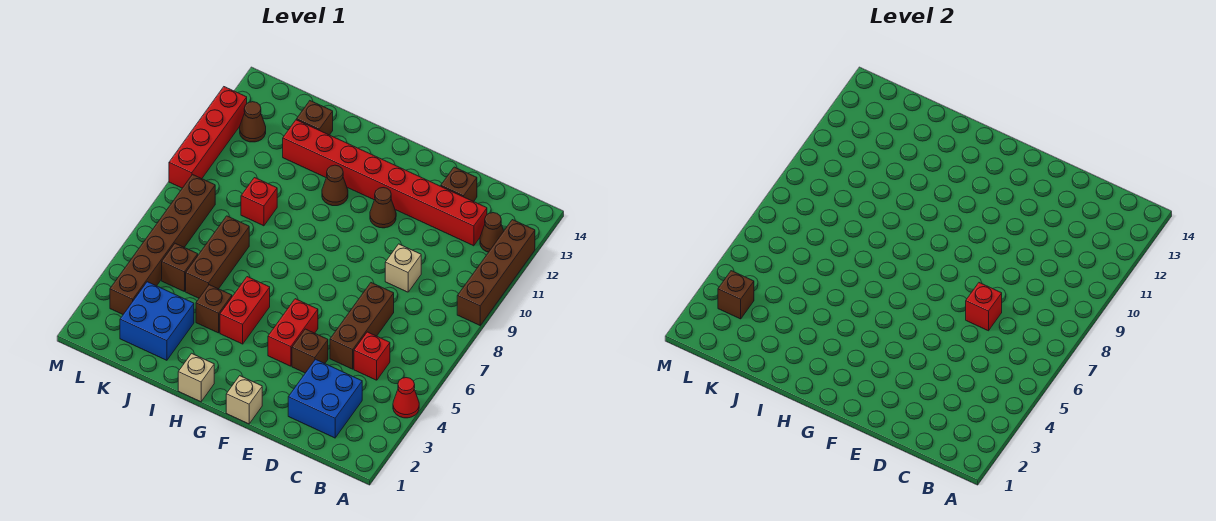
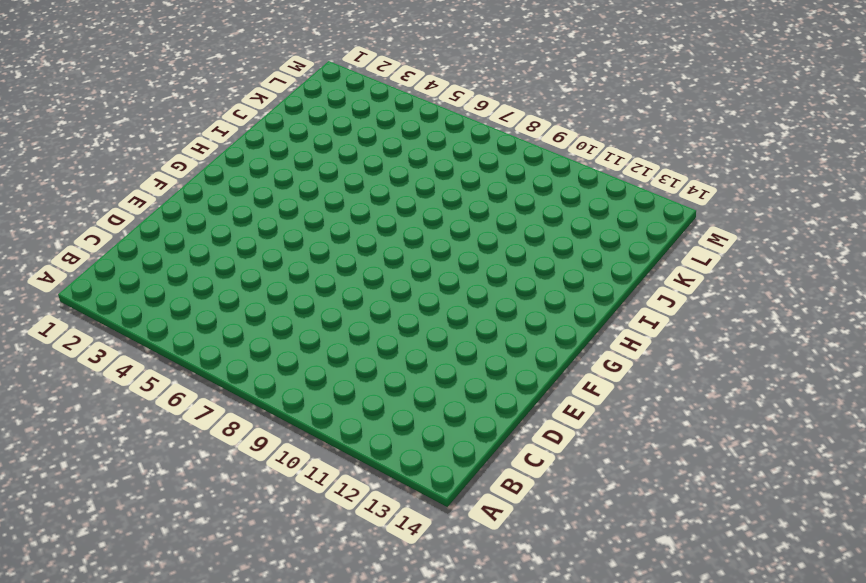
none -> red cone A4 level 1
none -> brown brick A9:A12 level 1
none -> brown cone B12 level 1

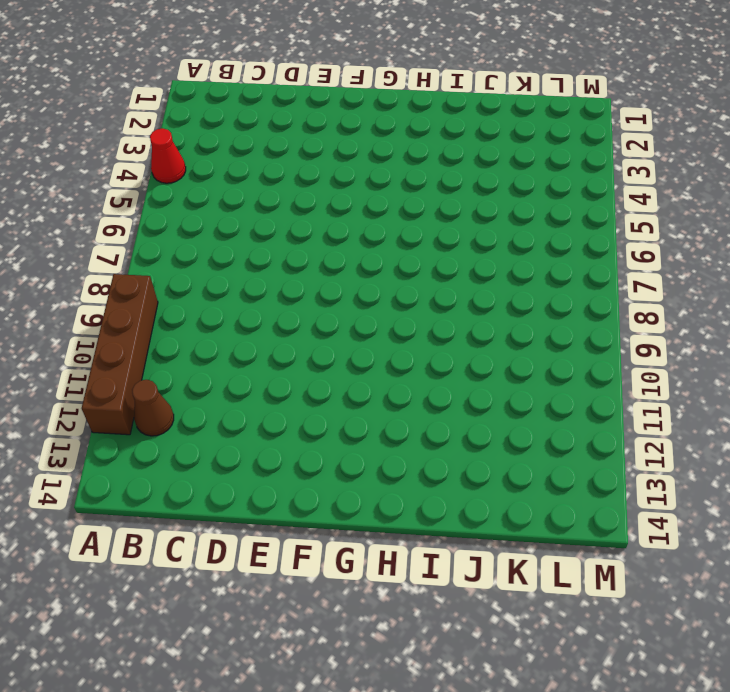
none -> blue brick C2:D3 level 1
none -> red brick C5 level 1
none -> red brick C12:J12 level 1

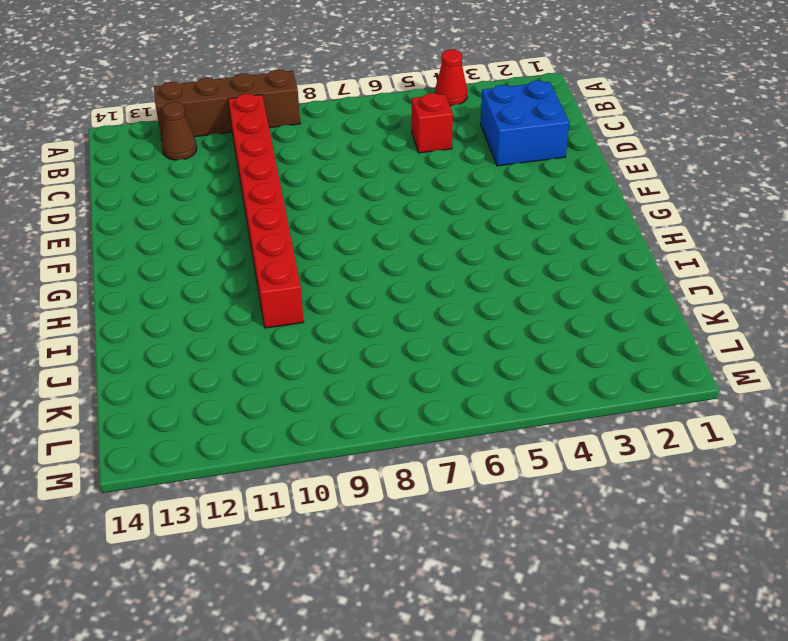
red brick B10:I10 level 1 -> red brick C12:J12 level 1
none -> brown brick D5:D7 level 1
none -> tan brick D9 level 1
none -> brown brick D13 level 1

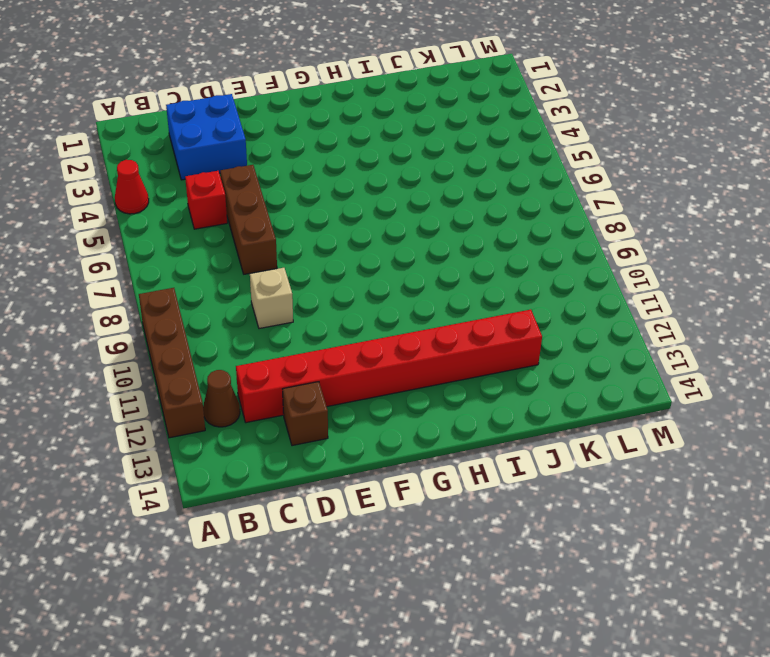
none -> brown brick E4 level 1
none -> tan brick F1 level 1
none -> red brick F4:F5 level 1

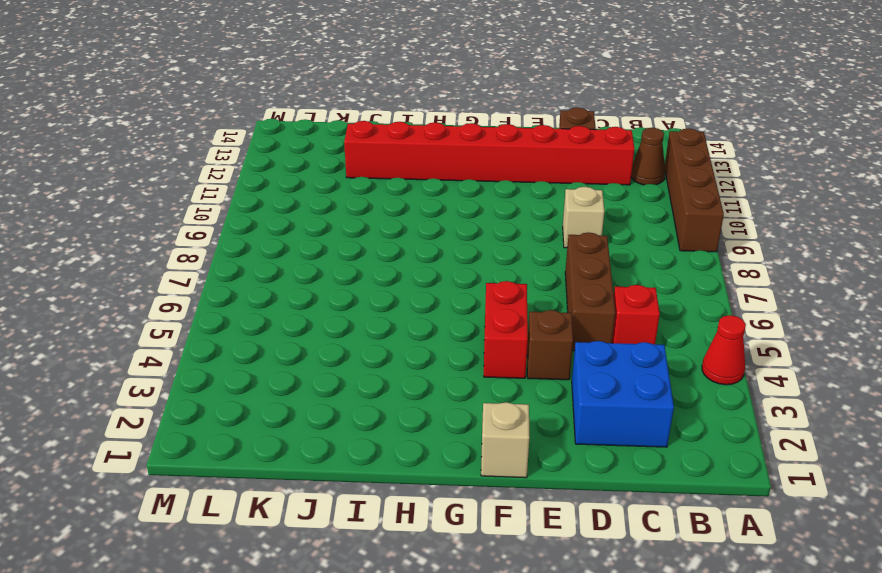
none -> brown cone F11 level 1
none -> tan brick H1 level 1
none -> red brick H4:H5 level 1

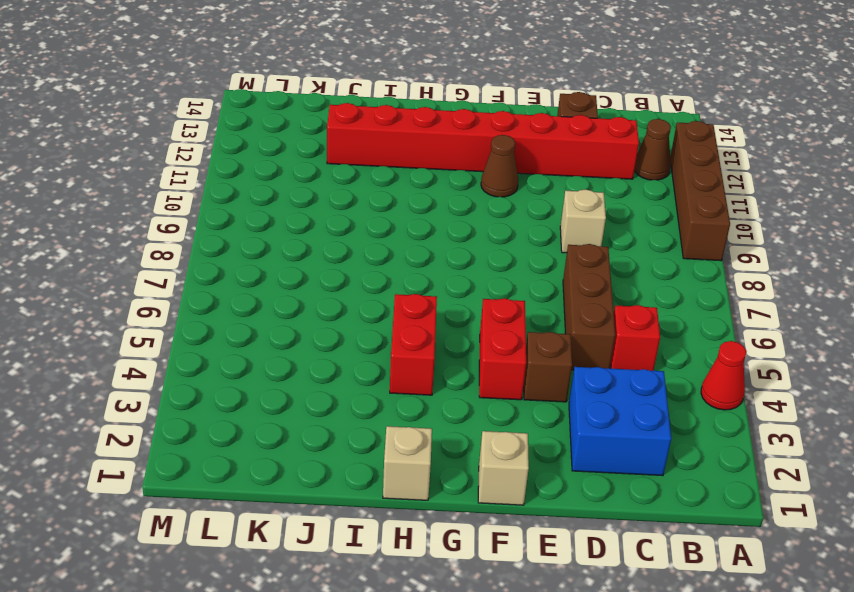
none -> brown cone H11 level 1
none -> brown brick I4 level 1
none -> blue brick J2:K3 level 1

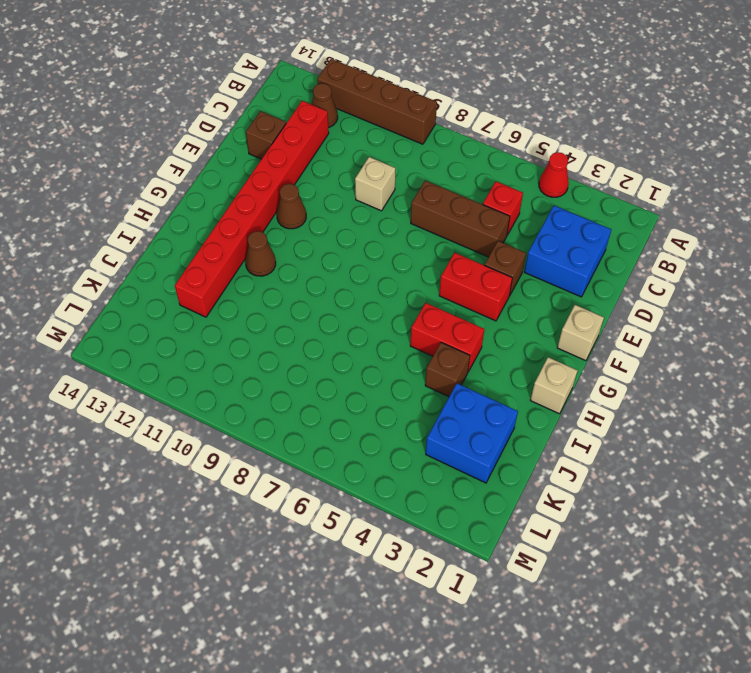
none -> brown brick J5:J7 level 1
none -> red brick J9 level 1
none -> brown brick J13 level 1

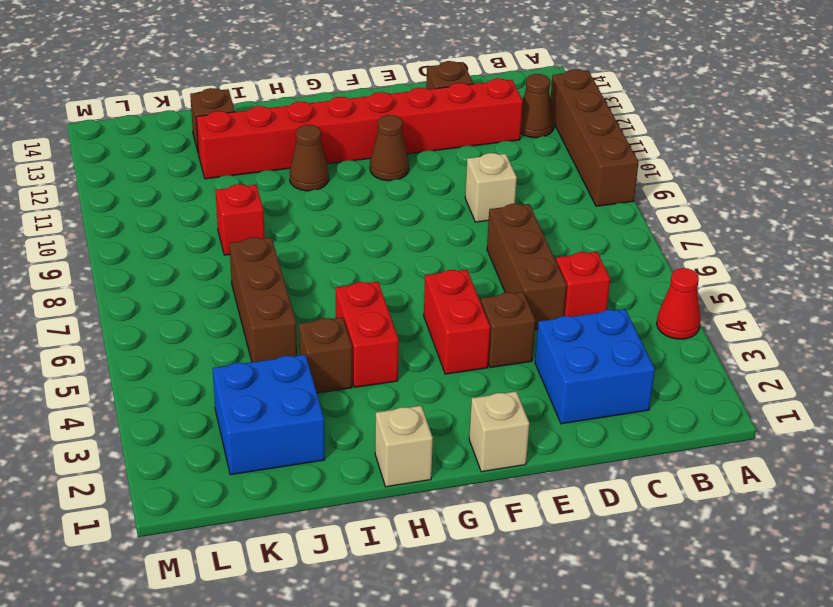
none -> brown brick K5 level 1
none -> brown brick L3:L8 level 1
none -> brown cone L12 level 1

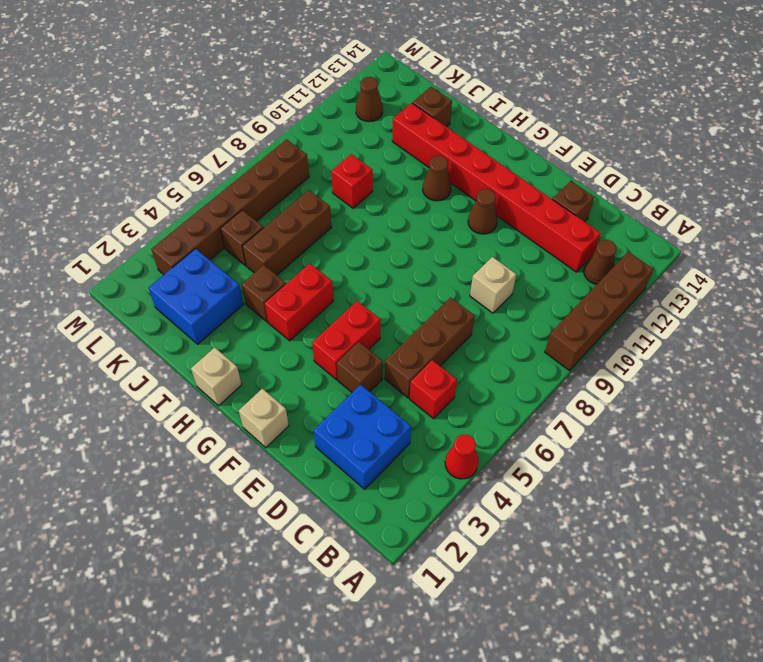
none -> red brick M9:M12 level 1
none -> red brick D7 level 2
none -> brown brick L3 level 2

